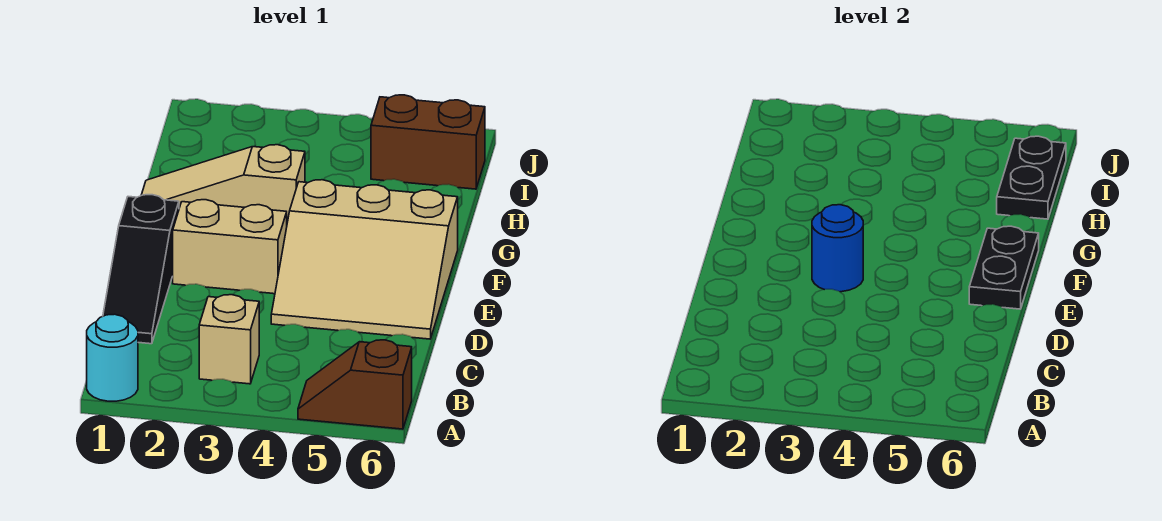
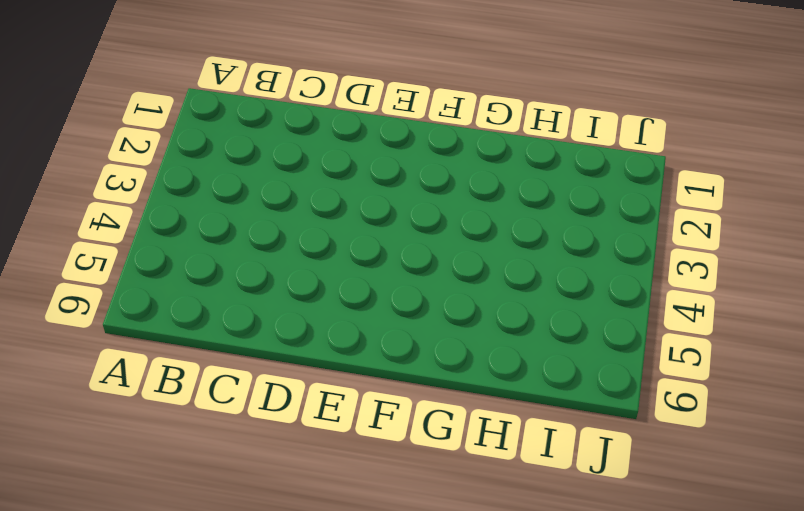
none -> cyan round brick A1 level 1
none -> brown slope A5:A6 level 1 top 6

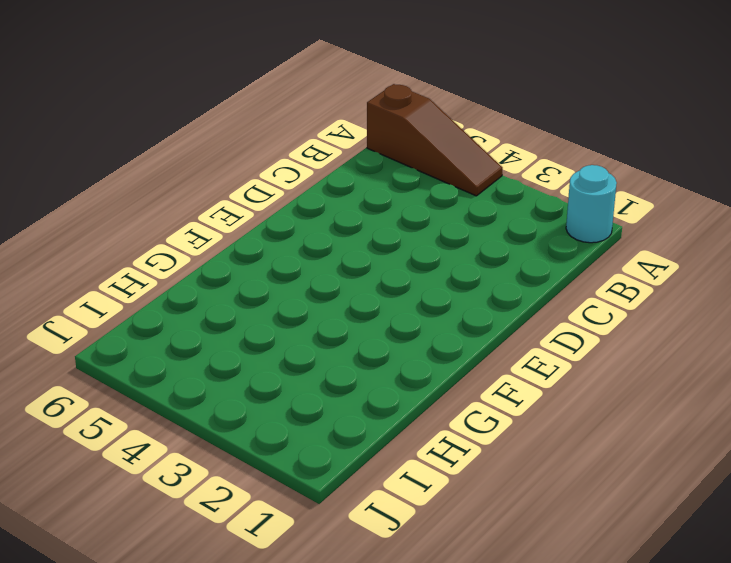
brown slope A4:A6 level 1 top 6 -> brown slope A5:A6 level 1 top 6
none -> tan brick B3 level 1
none -> black slope C1:E1 level 1 top E

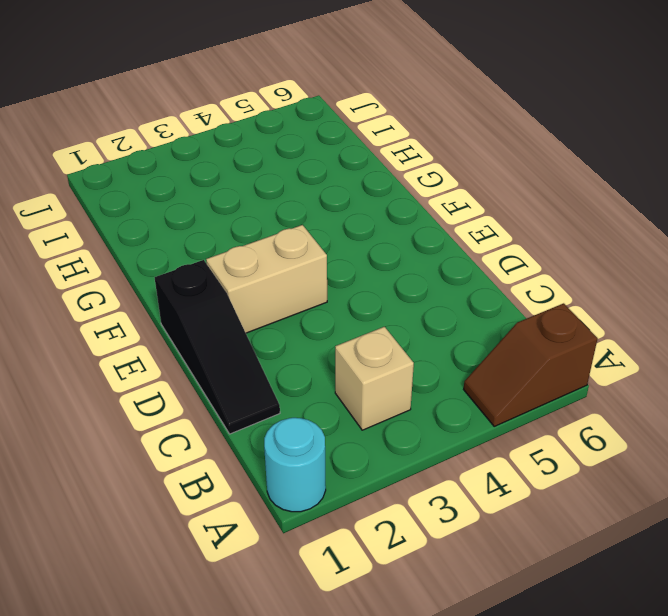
none -> tan slope D4:F6 level 1 top F
none -> tan slope G1:G3 level 1 top 3

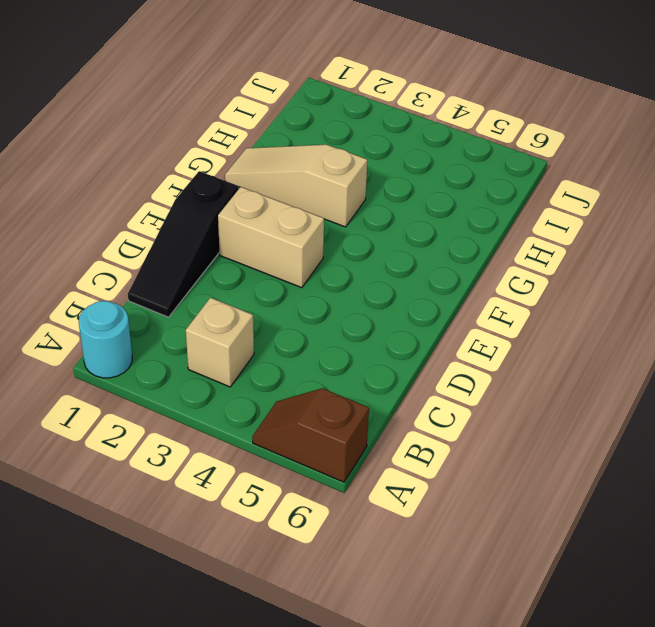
none -> tan slope D4:F6 level 1 top F
none -> brown brick I5:I6 level 1

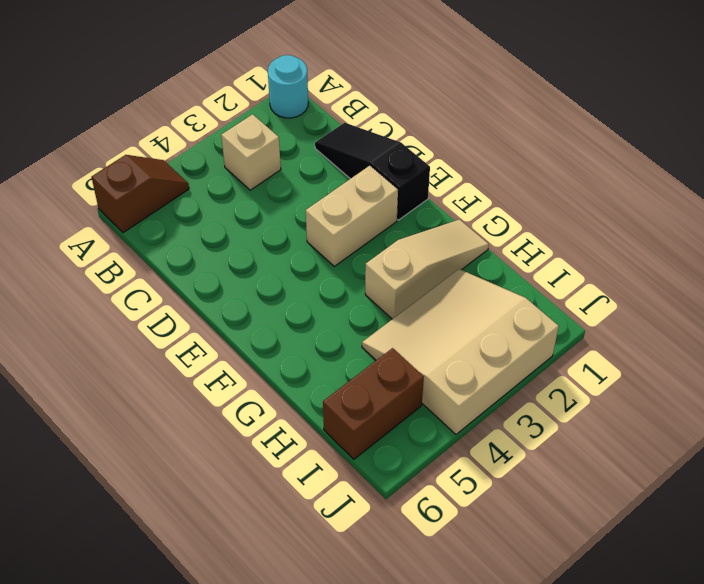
tan slope H2:J4 level 1 top J -> tan slope D4:F6 level 1 top F
none -> blue round brick E3 level 2
none -> black plate E6:F6 level 2

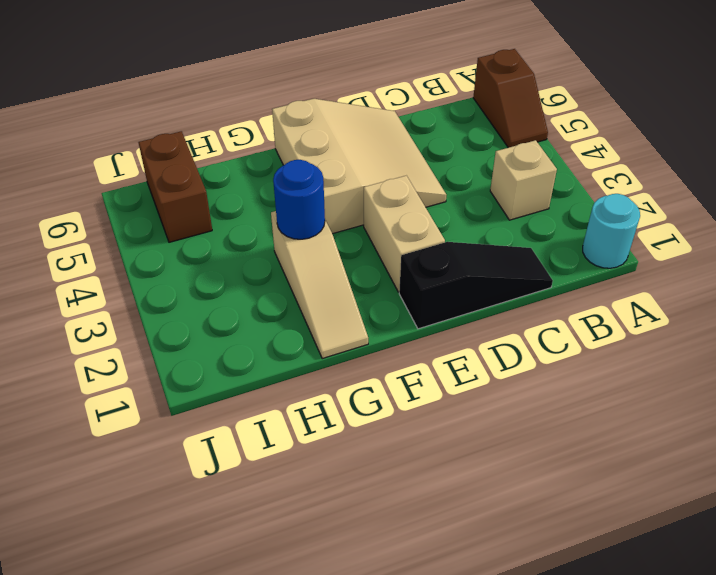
blue round brick G3 level 2 -> blue round brick E3 level 2
none -> black plate E6:F6 level 2
none -> black plate H6:I6 level 2

